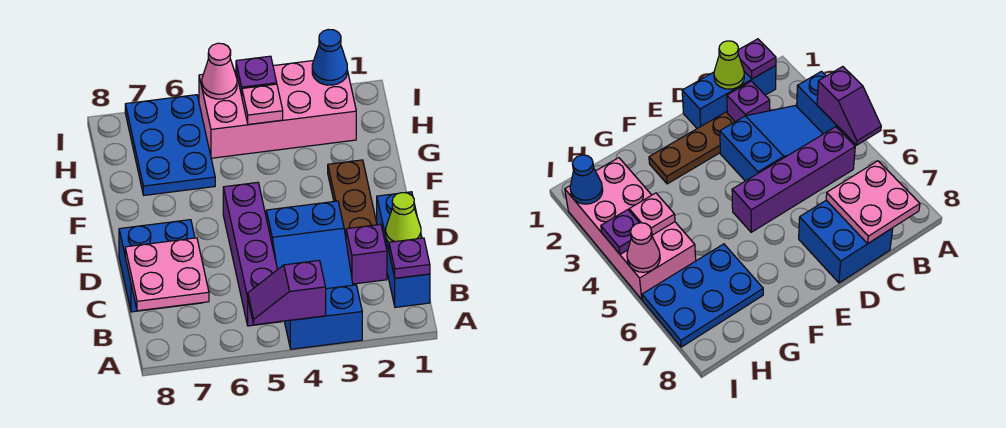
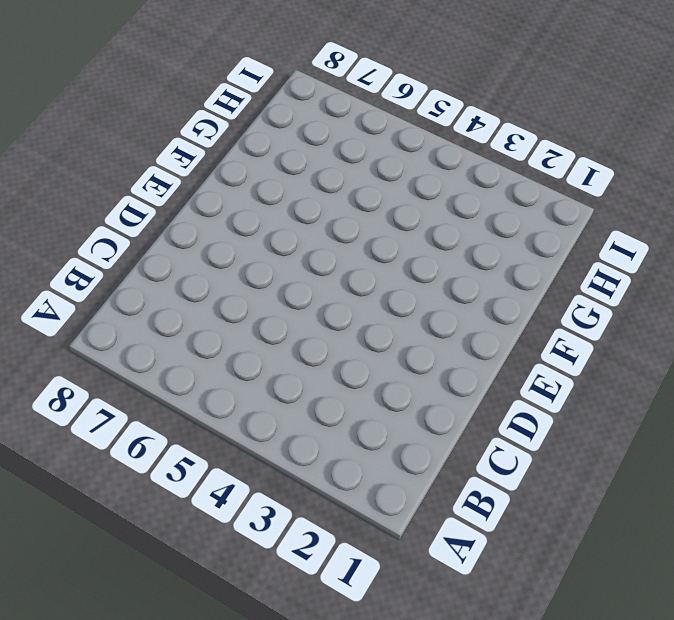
none -> blue brick A3:A4 level 1
none -> blue brick B1:D1 level 1
none -> blue slope B3:D4 level 1 top D

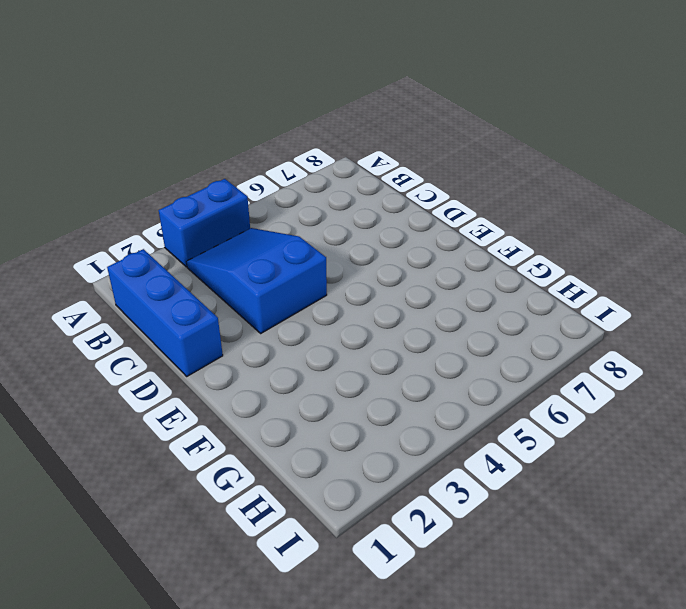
none -> purple brick B5:E5 level 1
none -> purple brick C2 level 1
none -> blue brick C7:D8 level 1

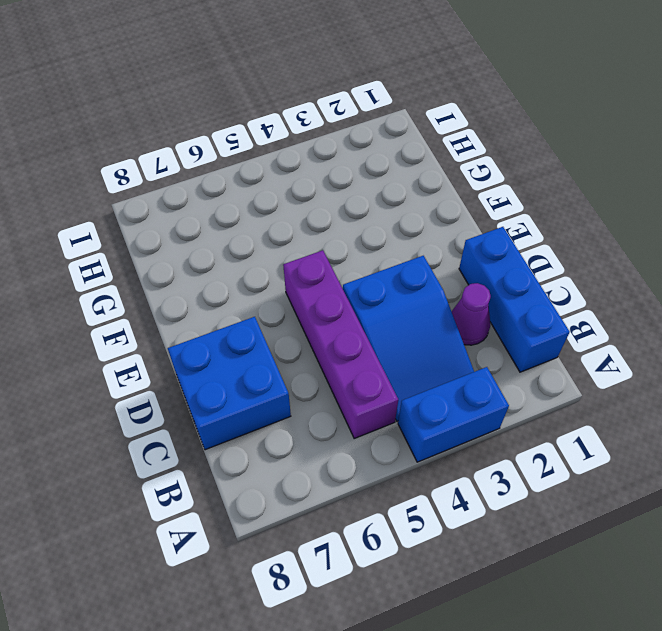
purple cone C2 level 1 -> purple brick C2 level 1
none -> brown plate D2:F2 level 1
none -> blue plate G6:I7 level 1
none -> pink brick H2:I5 level 1

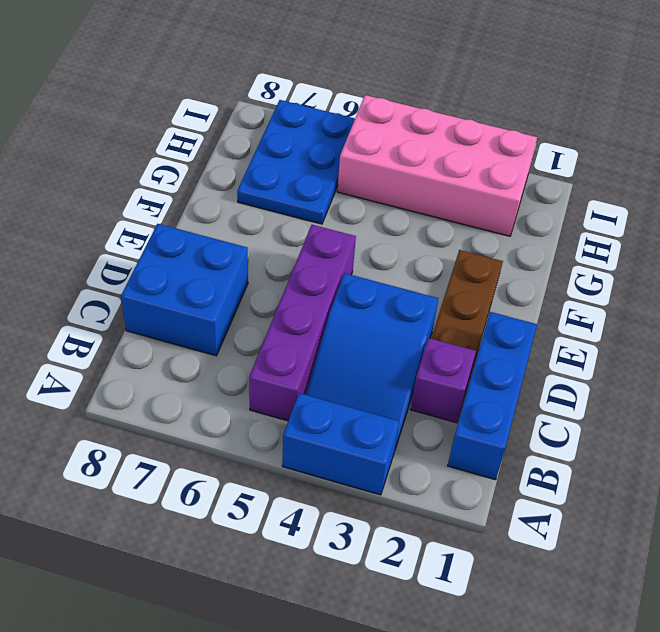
none -> purple slope A4:A5 level 2 top 4
none -> purple plate B1 level 2
none -> pink plate B7:C8 level 2

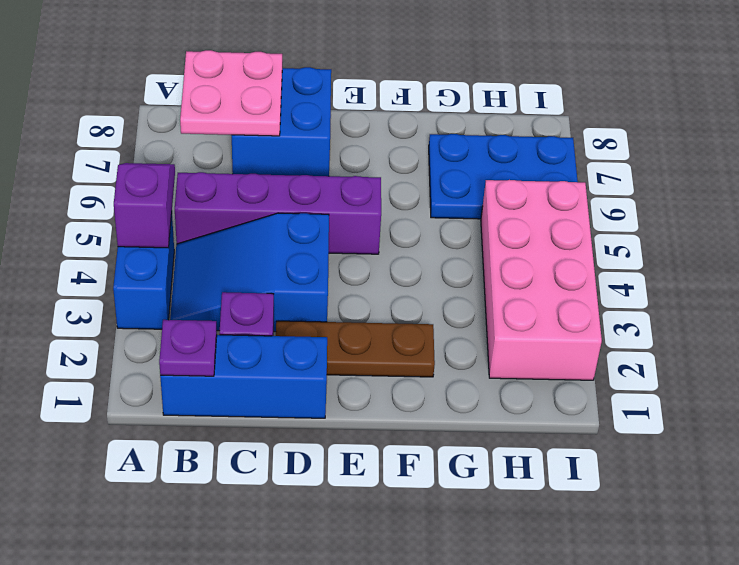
none -> lime cone C1 level 2
none -> pink plate H4 level 2
none -> blue cone I2 level 2

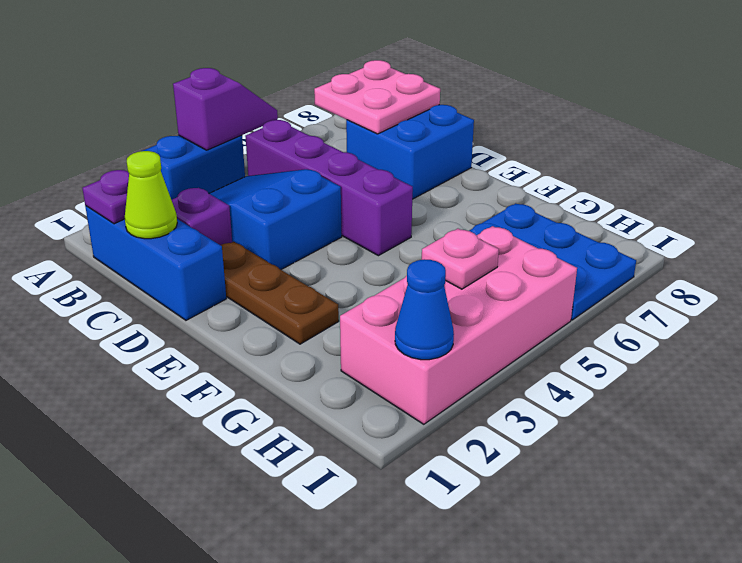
none -> purple plate I4 level 2
none -> pink cone I5 level 2

